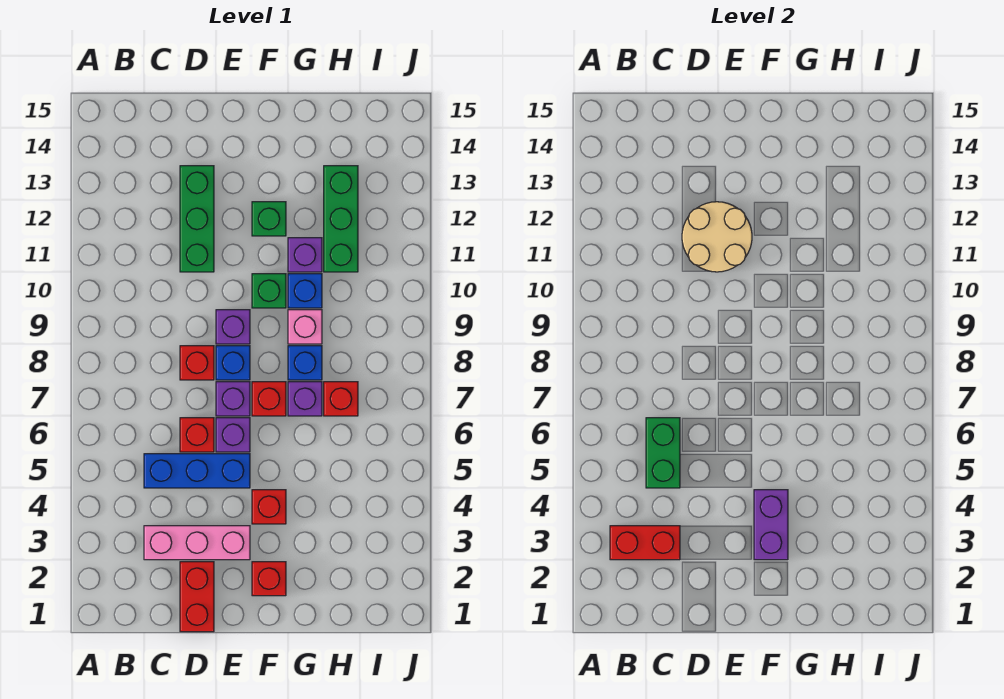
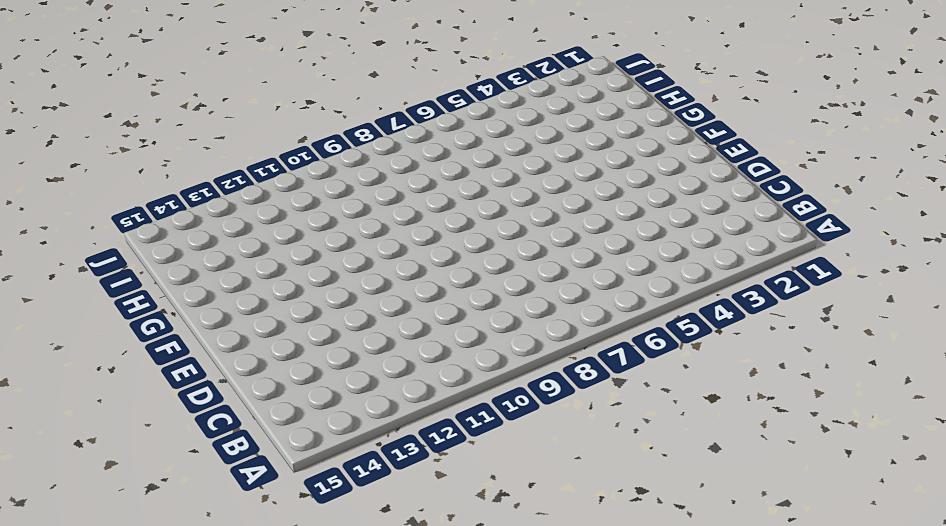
none -> pink brick C3:E3 level 1
none -> blue brick C5:E5 level 1
none -> red brick D1:D2 level 1

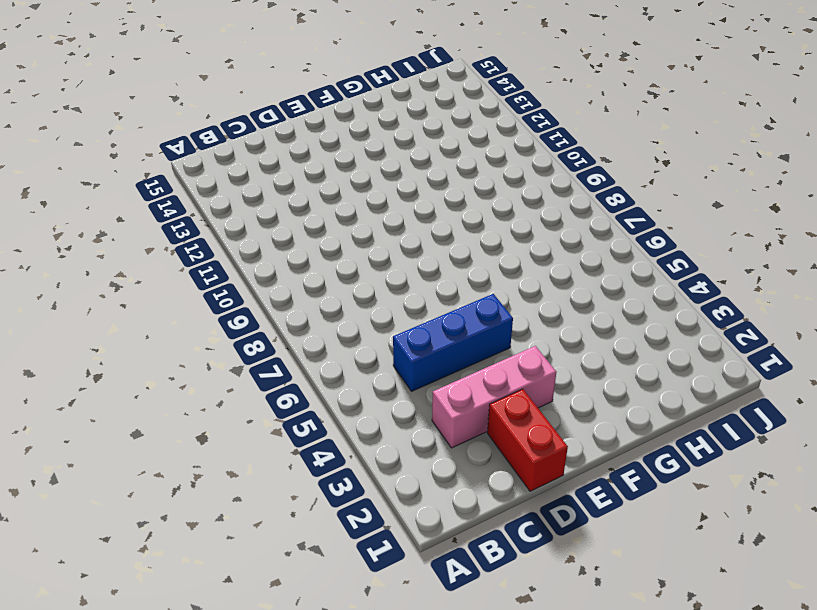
none -> red brick D6 level 1
none -> red brick D8 level 1
none -> green brick D11:D13 level 1

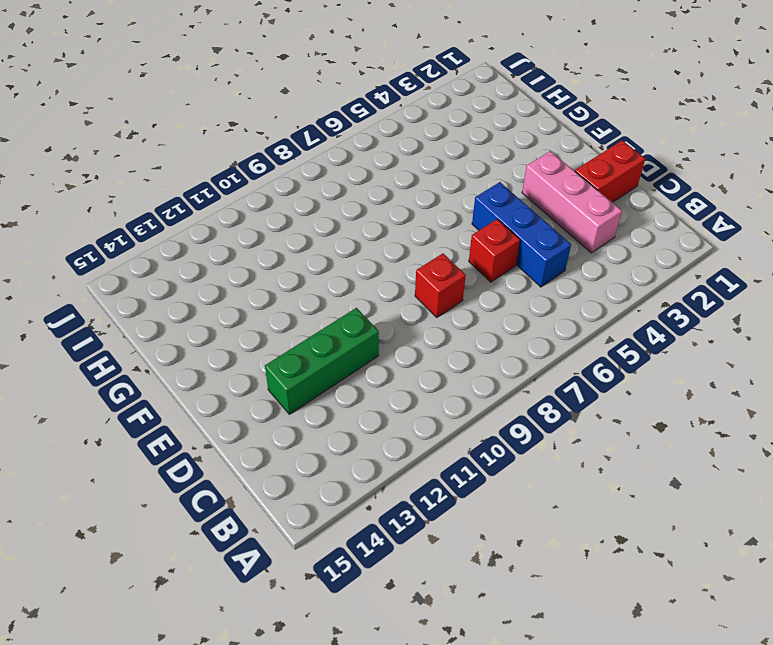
none -> purple brick E6 level 1
none -> purple brick E7 level 1
none -> blue brick E8 level 1

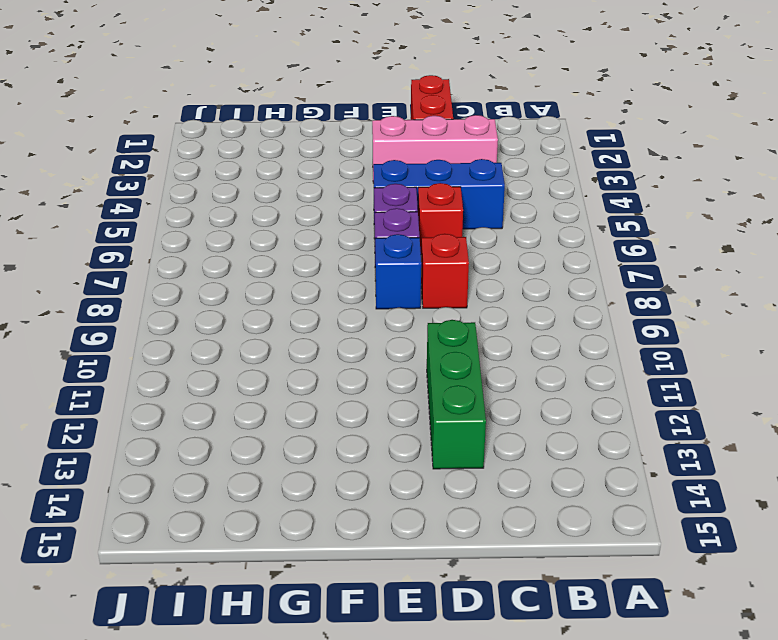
none -> purple brick E9 level 1
none -> red brick F2 level 1
none -> red brick F4 level 1

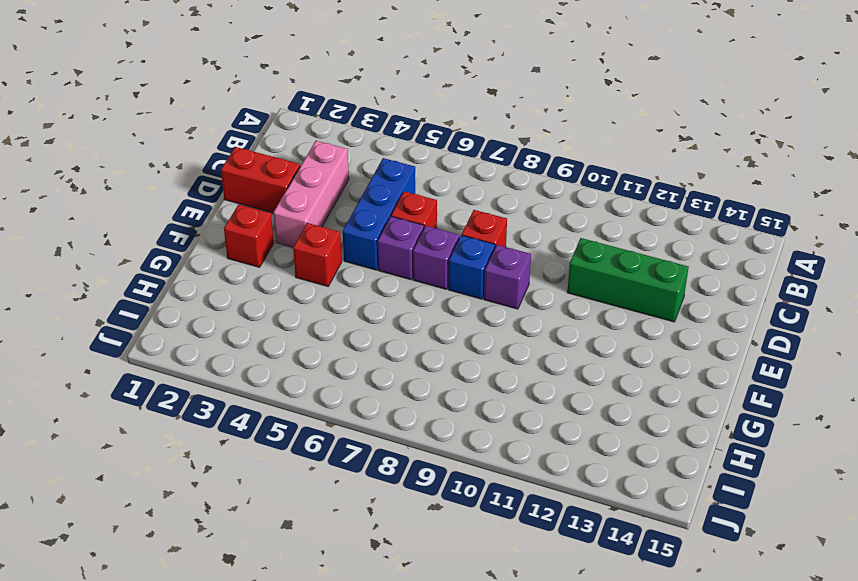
none -> red brick F7 level 1
none -> green brick F10 level 1
none -> green brick F12 level 1

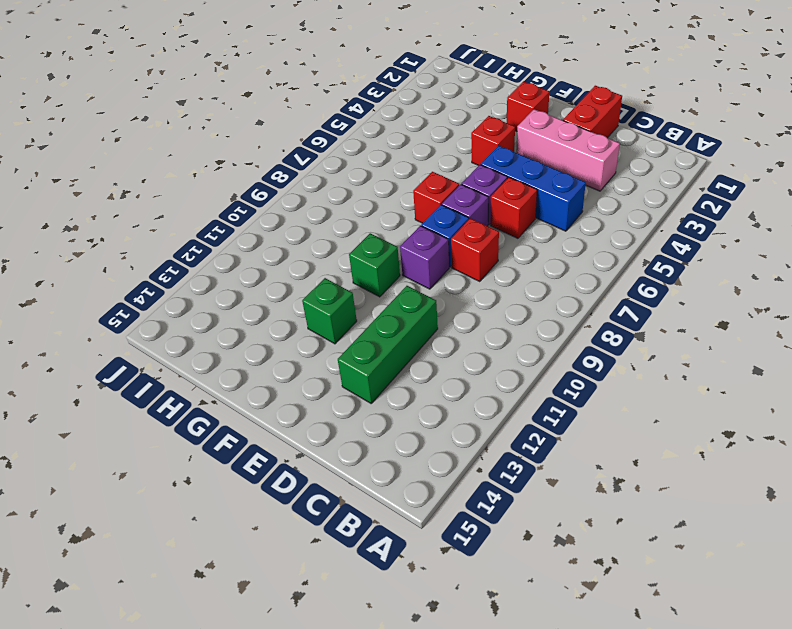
none -> purple brick G7 level 1
none -> blue brick G8 level 1
none -> pink brick G9 level 1

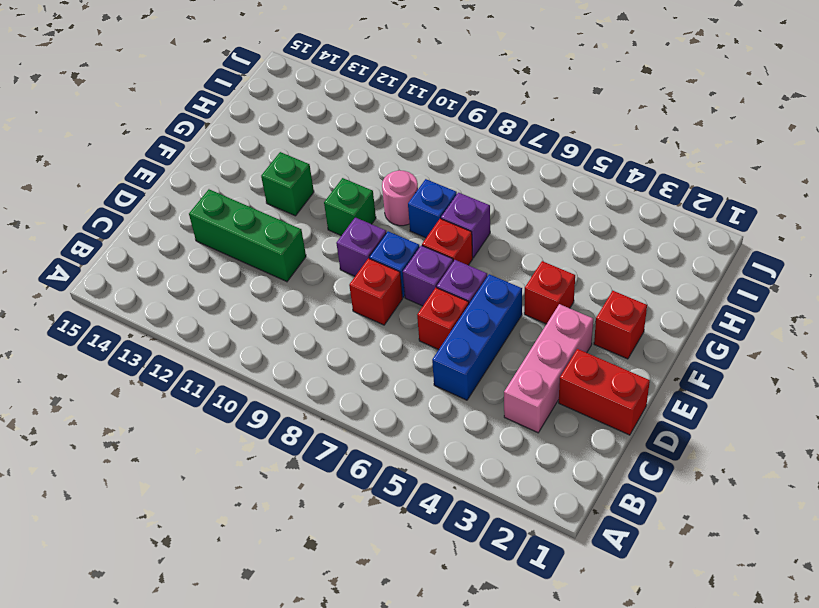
pink round brick G9 level 1 -> pink brick G9 level 1
none -> blue brick G10 level 1
none -> purple brick G11 level 1
none -> red brick H7 level 1

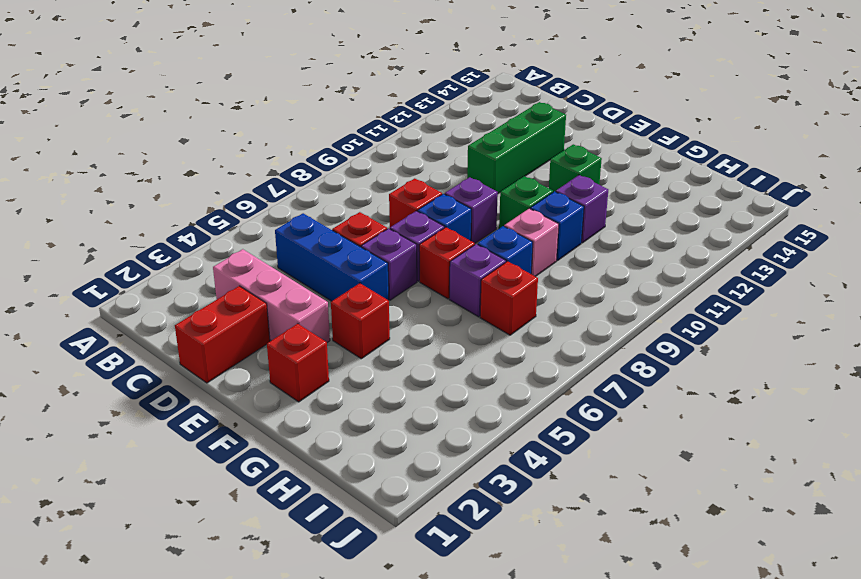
none -> green brick H11:H13 level 1
none -> red brick B3:C3 level 2
none -> green brick C5:C6 level 2

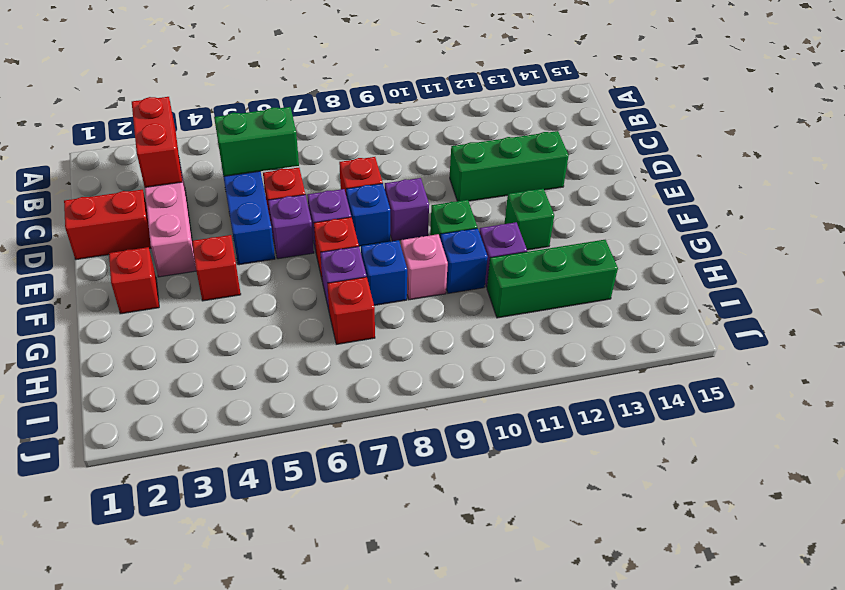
none -> tan round brick D11:E12 level 2
none -> purple brick F3:F4 level 2

